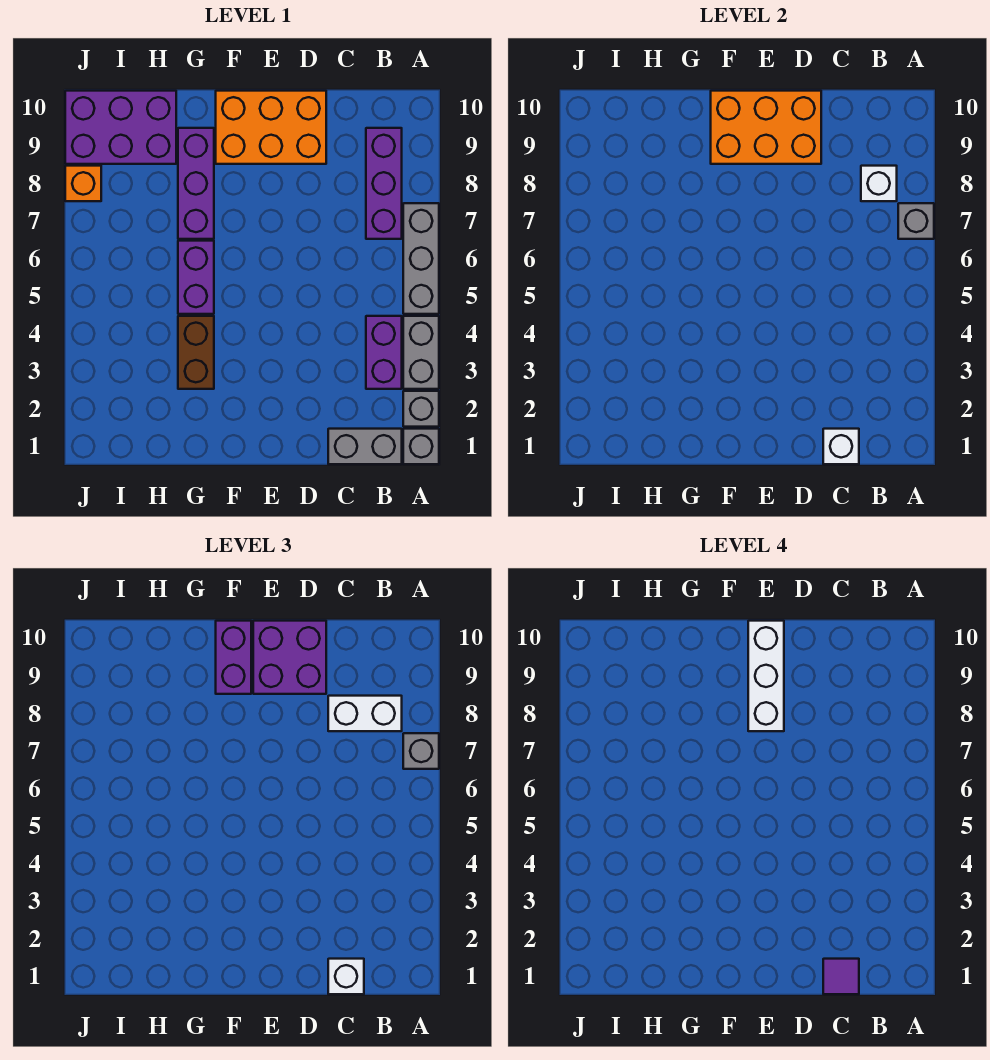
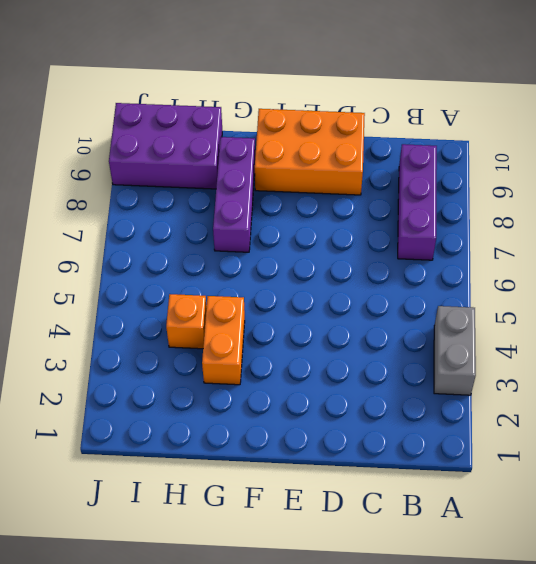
orange brick G3:G4 level 1 -> brown brick G3:G4 level 1
orange brick H4 level 1 -> orange brick J8 level 1
none -> grey brick A1 level 1
none -> grey brick A2 level 1
none -> grey brick A5:A7 level 1

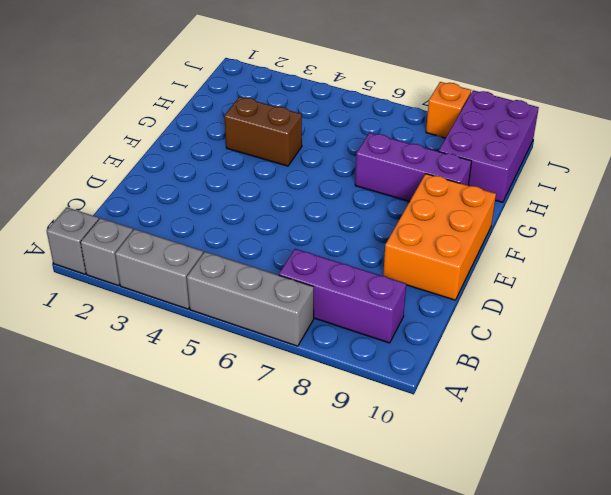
none -> grey brick B1:C1 level 1
none -> purple brick B3:B4 level 1
none -> purple brick G5:G6 level 1

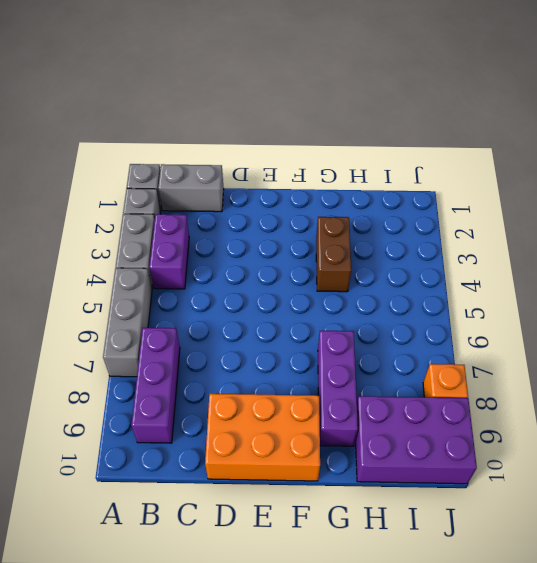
none -> purple brick G5:G6 level 1
none -> grey brick A7 level 2
none -> white brick B8 level 2

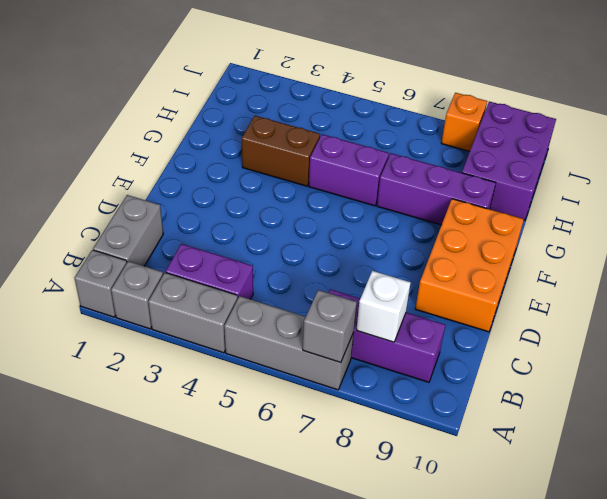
none -> white brick C1 level 2
none -> orange brick D9:F10 level 2
none -> grey brick A7 level 3

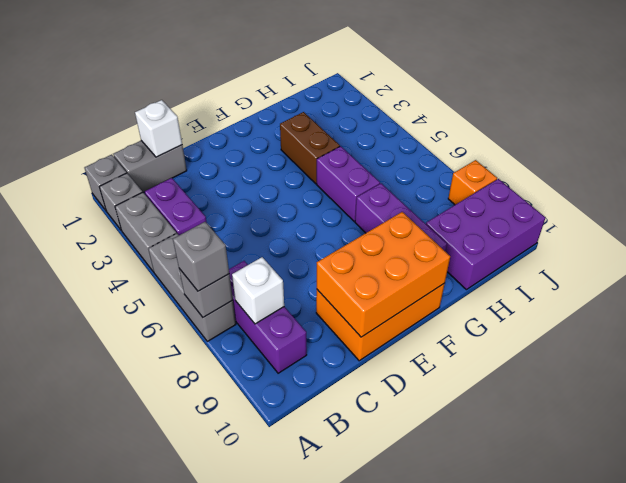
none -> white brick B8:C8 level 3
none -> white brick C1 level 3
none -> purple brick D9:E10 level 3

